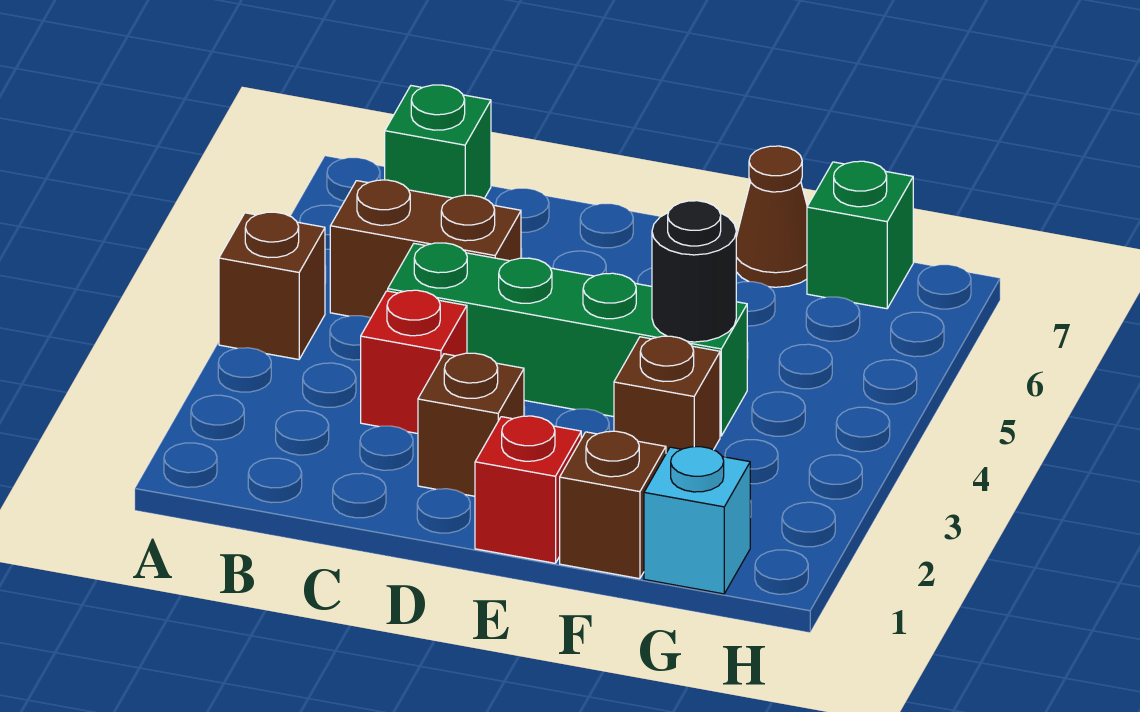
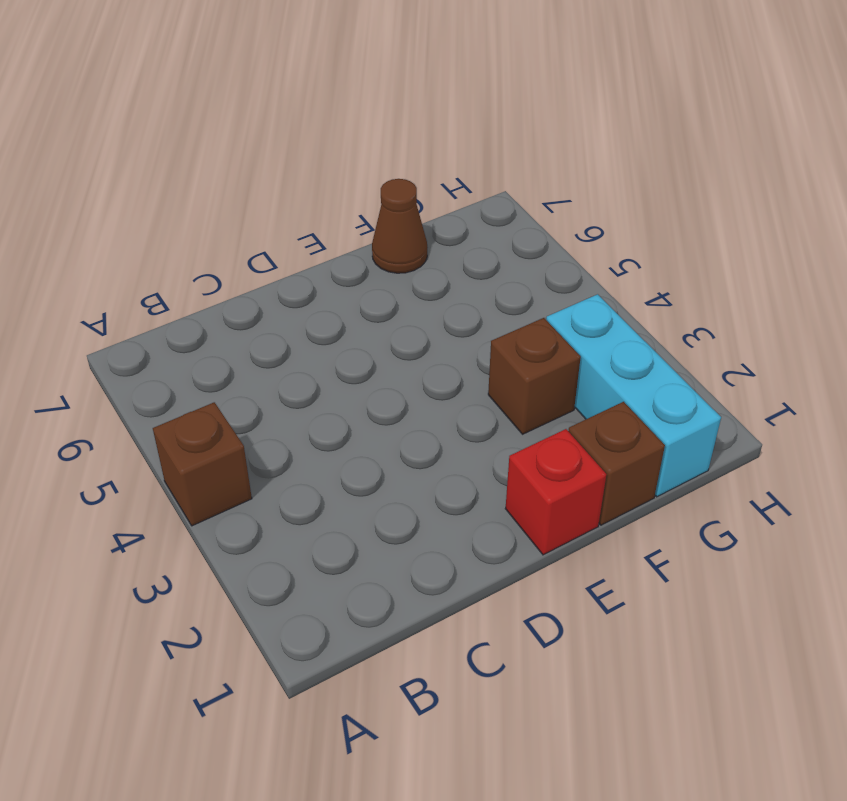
cyan brick G1:G3 level 1 -> cyan brick G1 level 1
none -> brown brick B5:C5 level 1
none -> green brick B7 level 1
none -> red brick C3 level 1

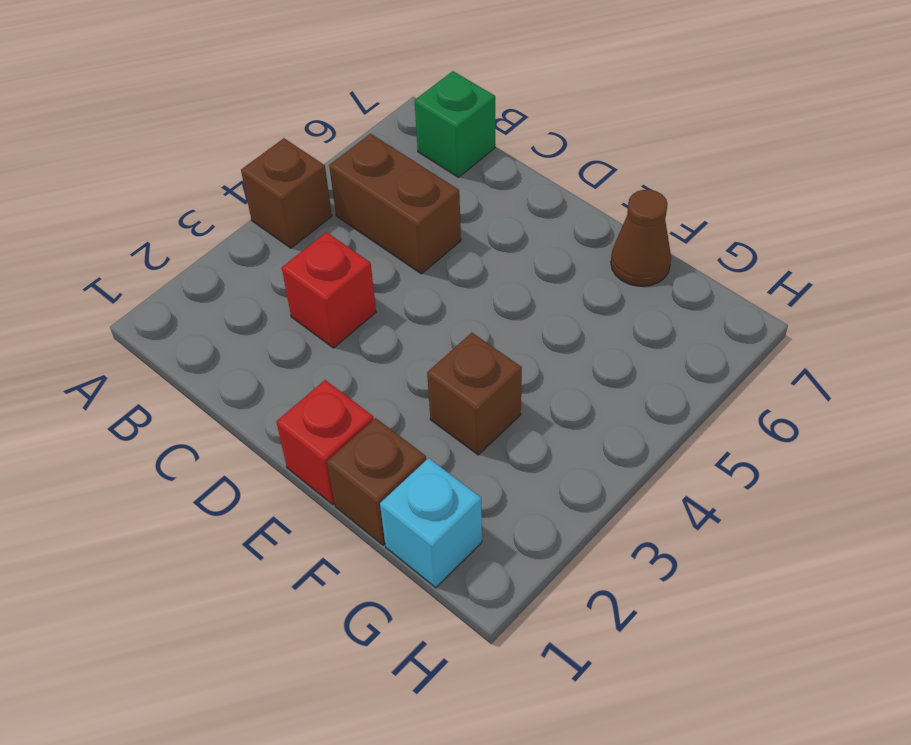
none -> green brick C4:F4 level 1
none -> brown brick D2 level 1
none -> green brick G7 level 1

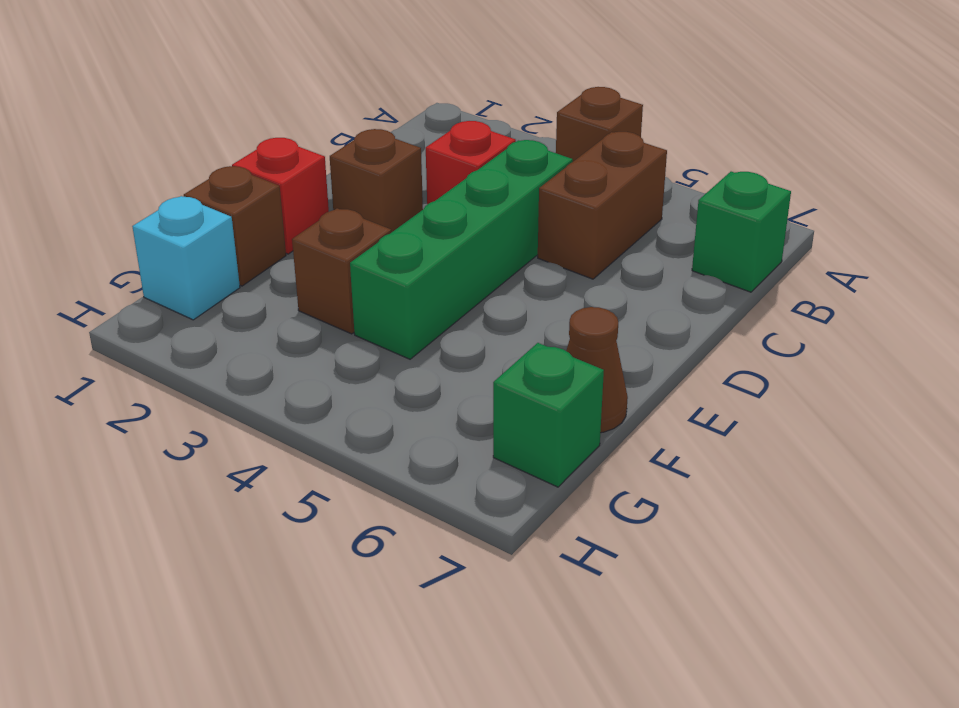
none -> black round brick F4 level 2

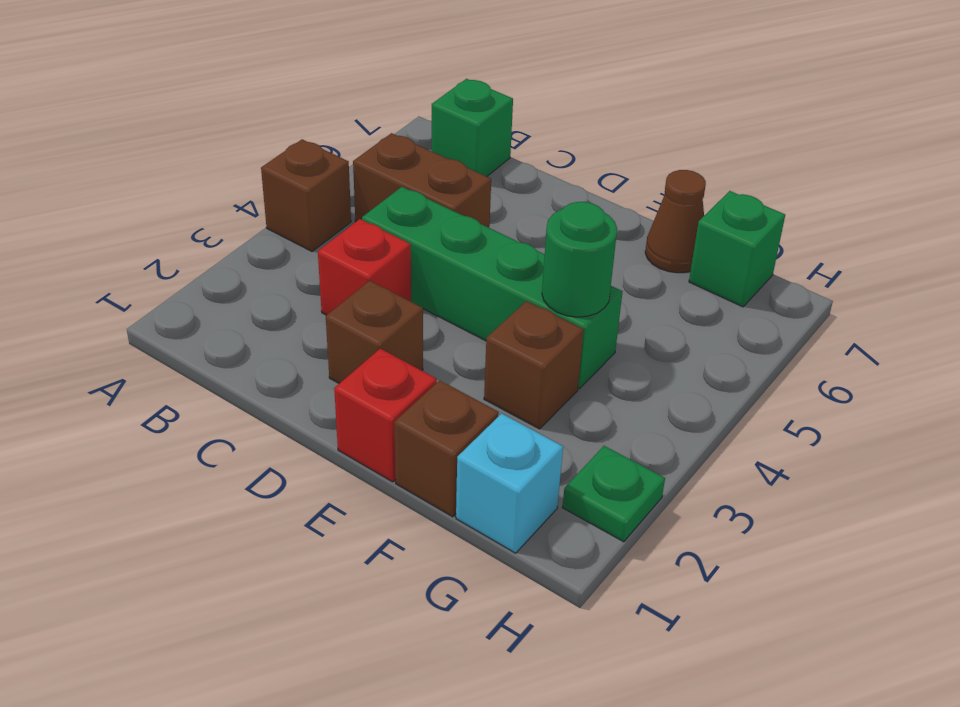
green round brick F4 level 2 -> black round brick F4 level 2
green plate H2 level 1 -> none

